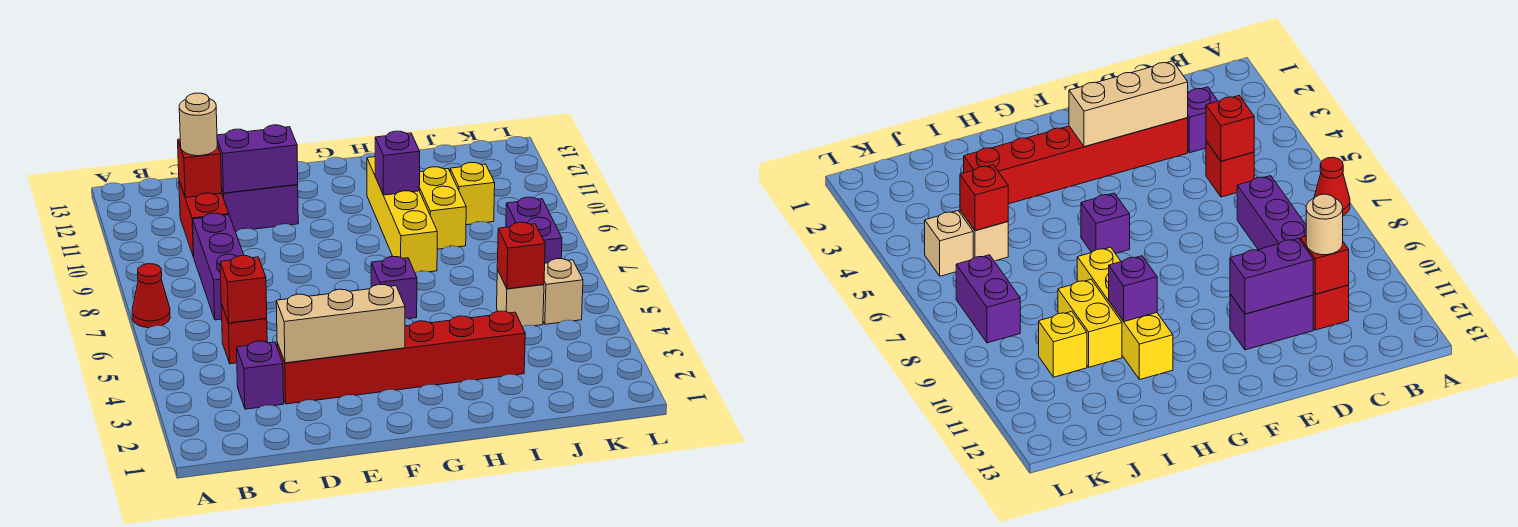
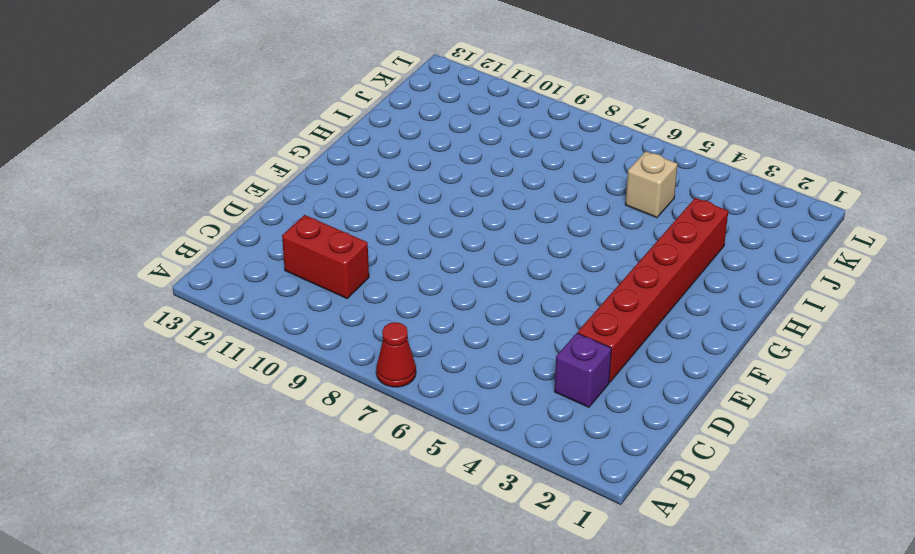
none -> red brick C5 level 1
none -> purple brick C7:C9 level 1
none -> purple brick D11:E11 level 1

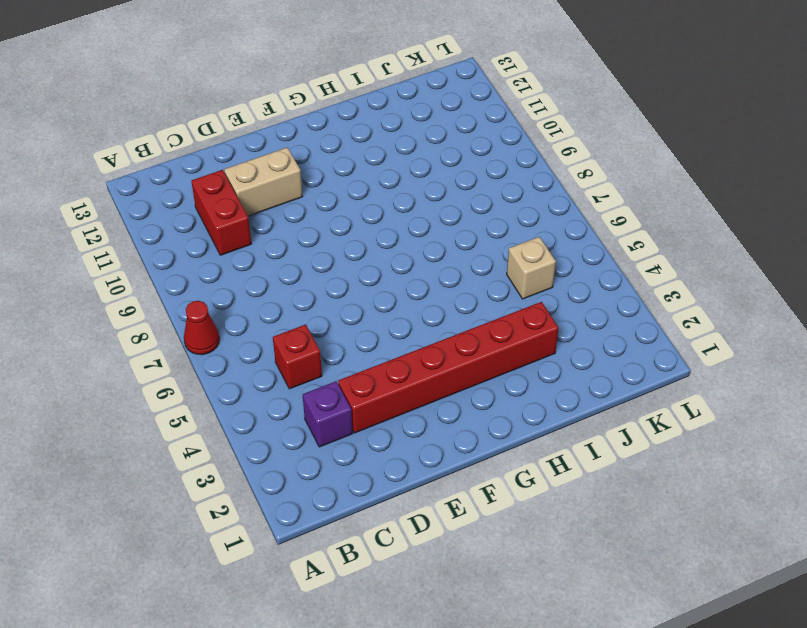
tan brick D11:E11 level 1 -> purple brick D11:E11 level 1
none -> purple brick C7:C9 level 1
none -> purple brick G6 level 1
none -> yellow brick H8:H11 level 1

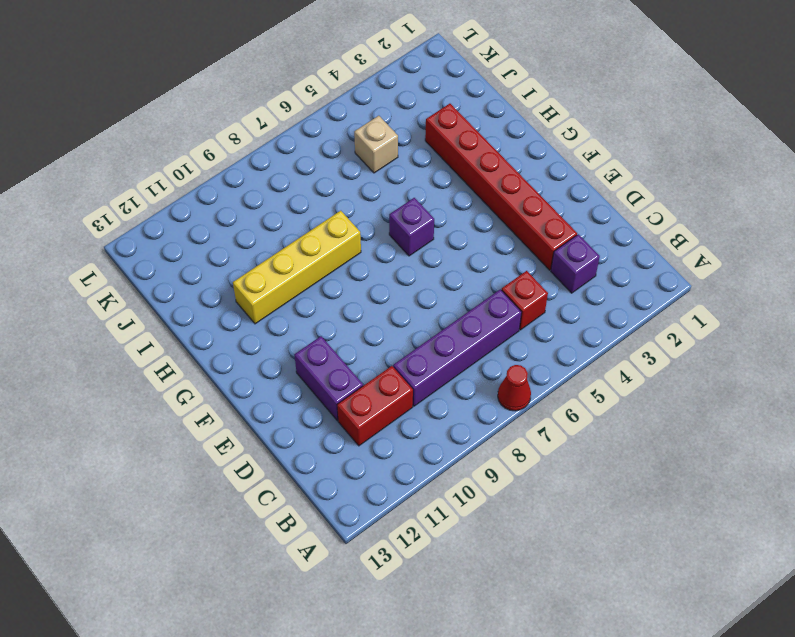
purple brick C6:C9 level 1 -> purple brick C7:C9 level 1
none -> yellow brick I9:I10 level 1
none -> yellow brick J10 level 1
none -> tan brick K5 level 1

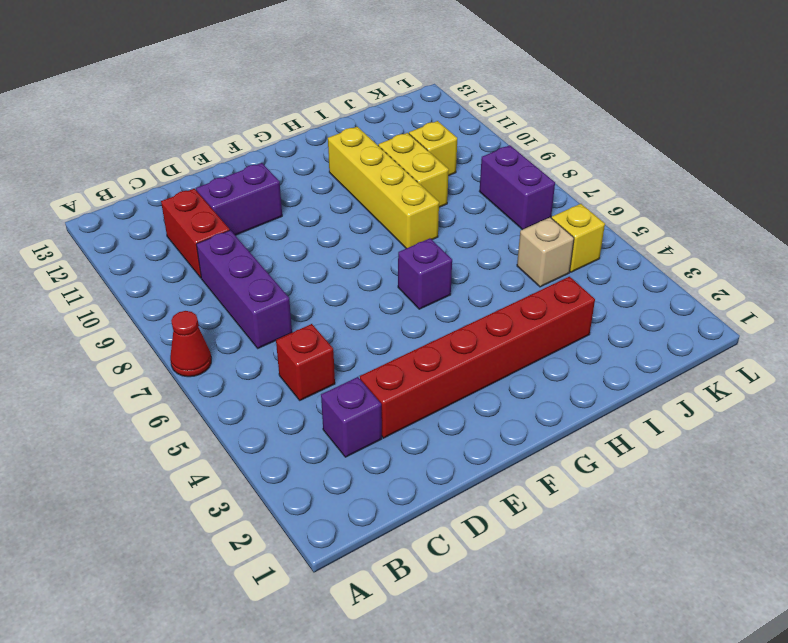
yellow brick K5 level 1 -> tan brick K5 level 1
none -> red brick C5 level 2
none -> red brick C11 level 2
none -> tan brick D3:F3 level 2

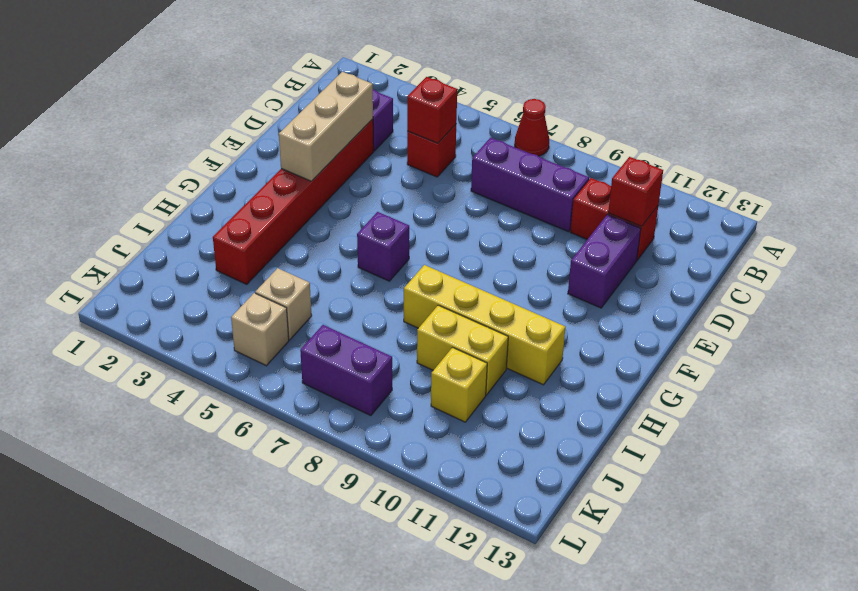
none -> purple brick D11:E11 level 2
none -> purple brick H10 level 2
none -> red brick J5 level 2

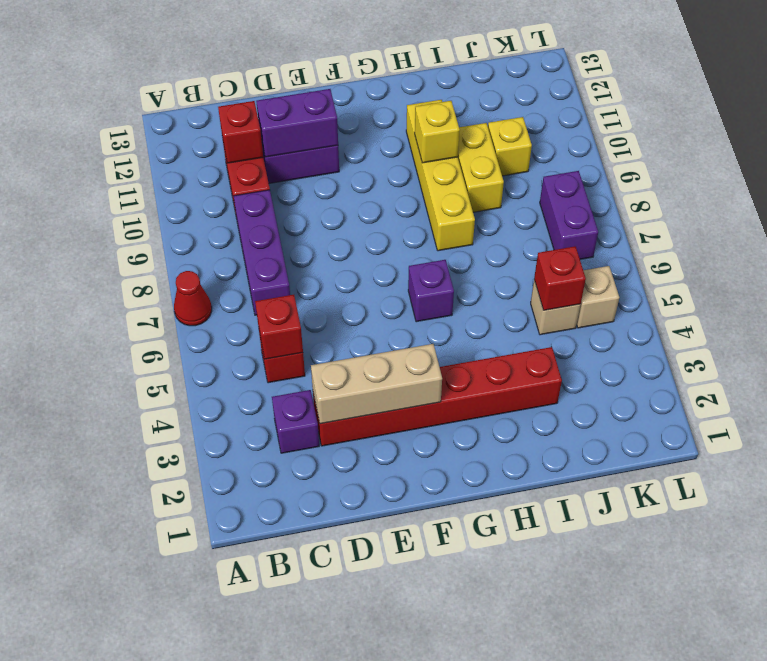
yellow brick H10 level 2 -> purple brick H10 level 2
none -> tan round brick C11 level 3

